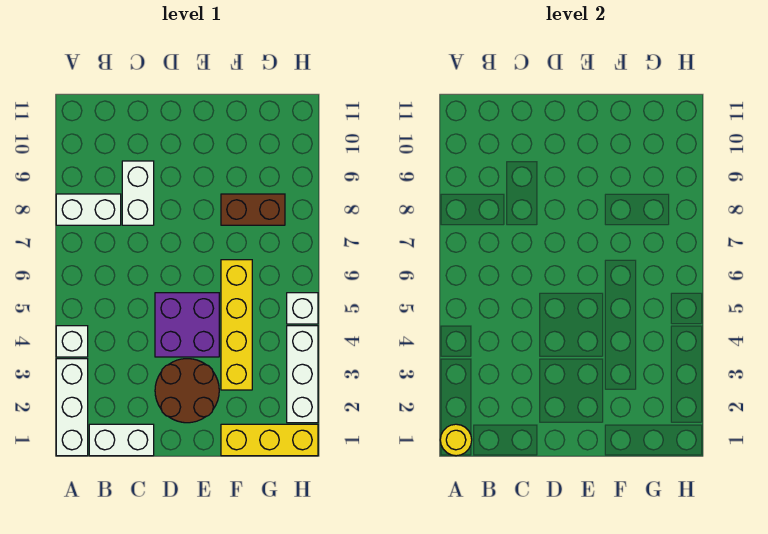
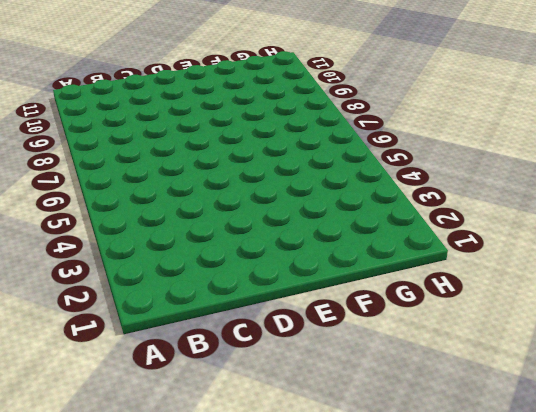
none -> white brick A1:A3 level 1
none -> white brick A4 level 1
none -> white brick A8:B8 level 1

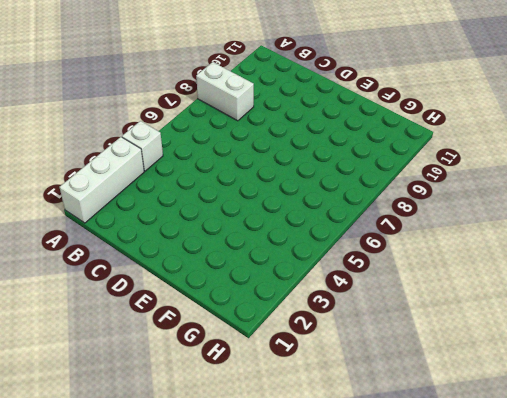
none -> white brick B1:C1 level 1
none -> white brick C8:C9 level 1
none -> brown round brick D2:E3 level 1

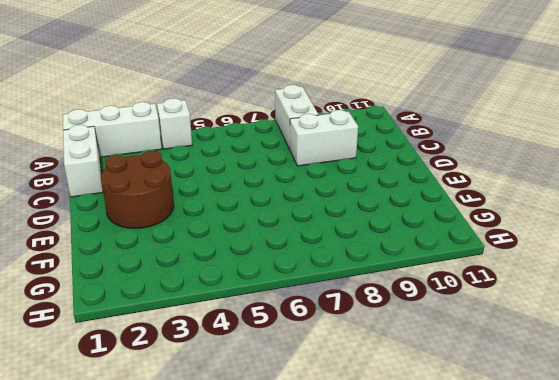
none -> purple brick D4:E5 level 1
none -> yellow brick F1:H1 level 1
none -> yellow brick F3:F6 level 1

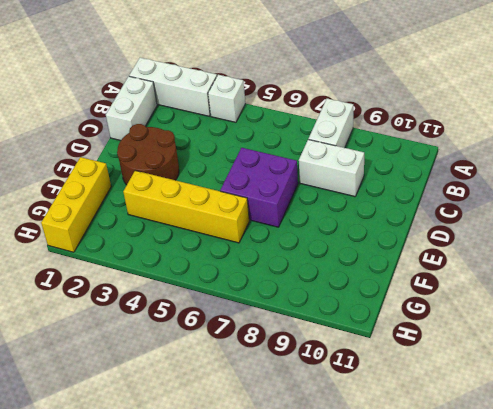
purple brick D6:E7 level 1 -> purple brick D4:E5 level 1
none -> brown brick F8:G8 level 1
none -> white brick H2:H4 level 1
none -> white brick H5 level 1

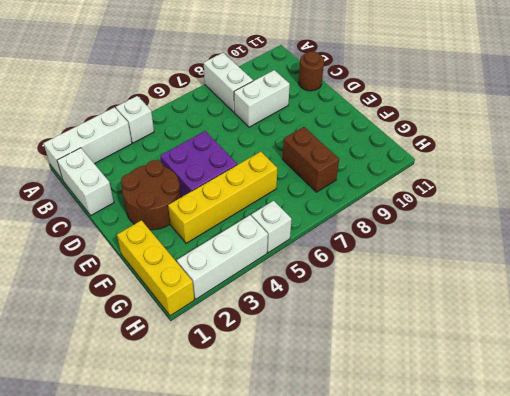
brown round brick C11 level 1 -> none
none -> yellow round brick A1 level 2

